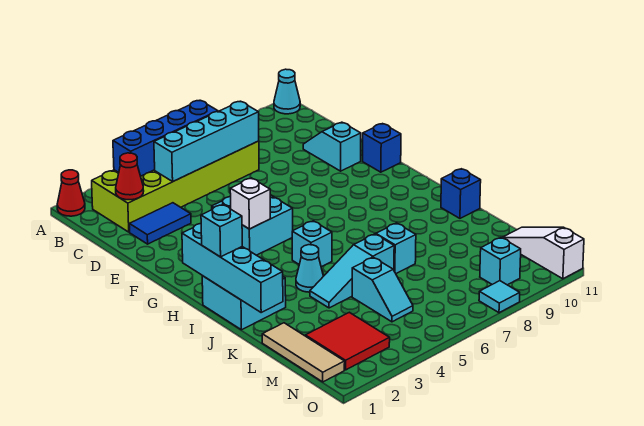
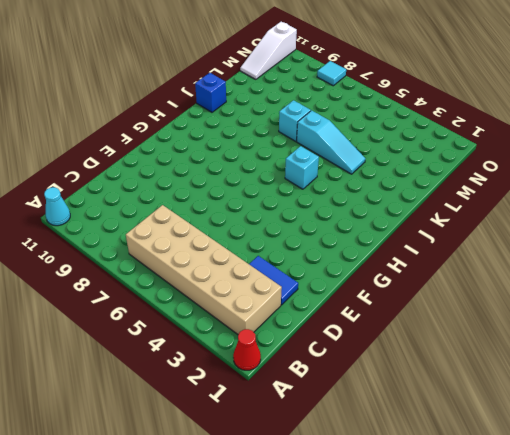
tan brick B2:C7 level 1 -> lime brick B2:C7 level 1
none -> cyan slope D10:E10 level 1 top E
none -> cyan brick F4:G5 level 1
none -> blue brick F11 level 1

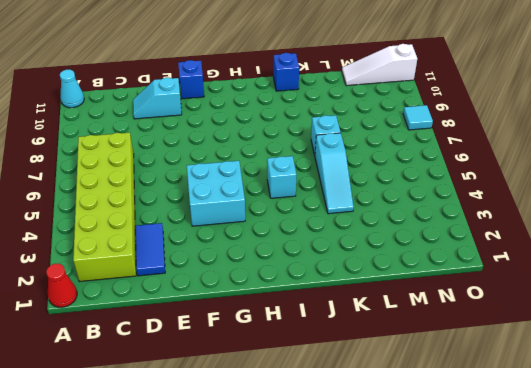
none -> cyan brick I1:J2 level 1
none -> cyan cone J4 level 1
none -> tan tile L1:N1 level 1

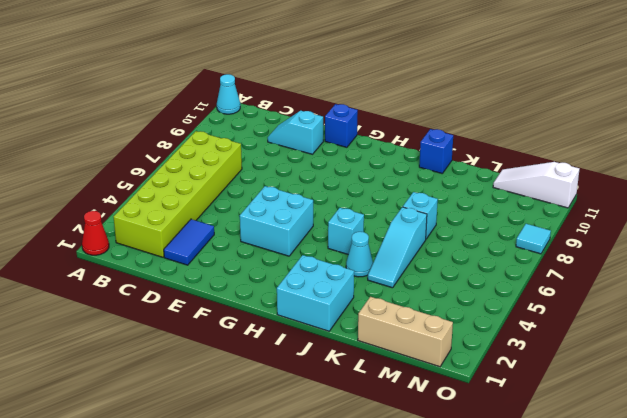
tan brick L1:N1 level 1 -> tan tile L1:N1 level 1
none -> cyan slope L5:M5 level 1 top L
none -> red tile M2:N3 level 1
none -> cyan brick N9 level 1

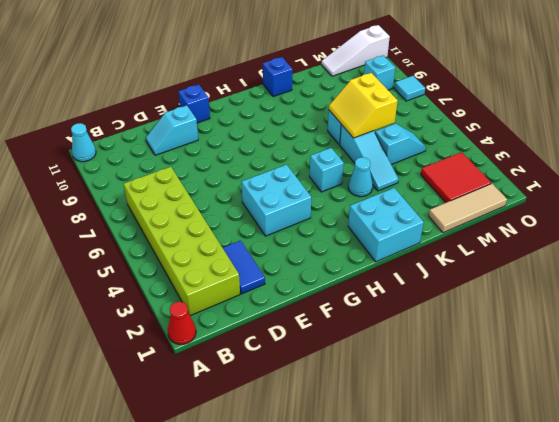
yellow slope K6:L7 level 2 top L -> none
none -> blue brick B3:B6 level 2
none -> red cone C2 level 2
none -> cyan brick C4:C7 level 2

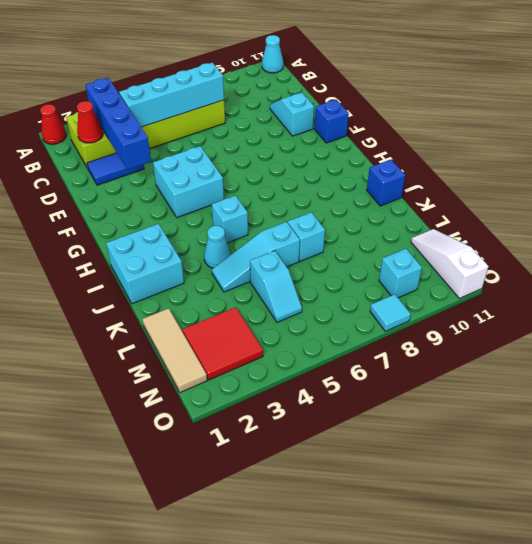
blue brick B3:E3 level 2 -> blue brick B3:B6 level 2
none -> white brick G4 level 2
none -> cyan brick H1:K1 level 2
none -> cyan brick I1 level 3

